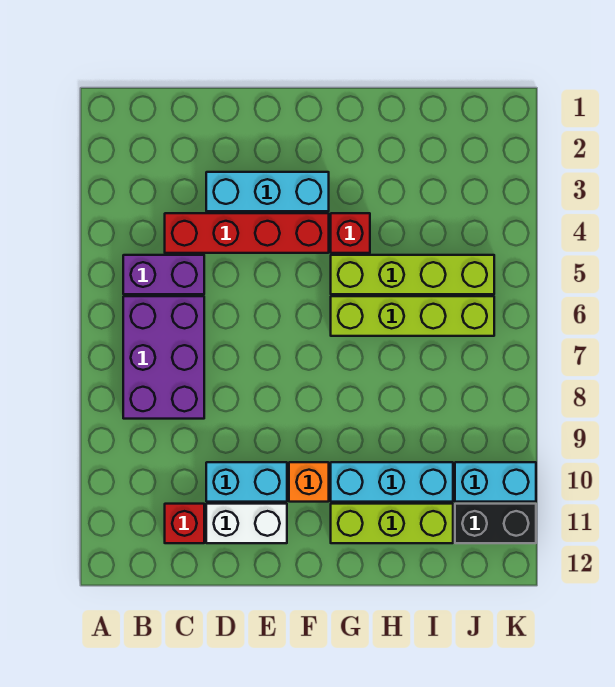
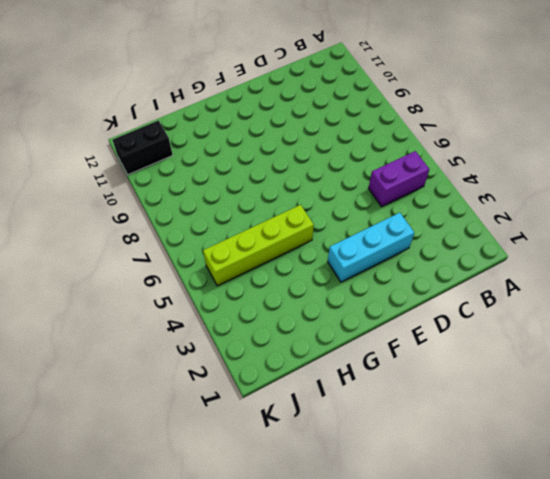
none -> purple brick B6:C8 level 1
none -> red brick C4:F4 level 1
none -> red brick C11 level 1

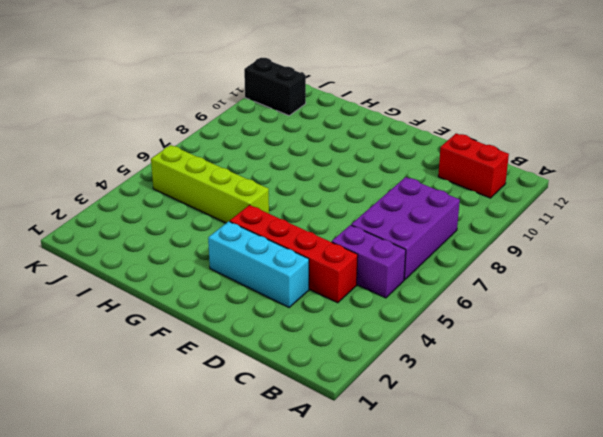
red brick B11:C11 level 1 -> red brick C11 level 1
none -> cyan brick D10:E10 level 1
none -> white brick D11:E11 level 1
none -> orange brick F10 level 1

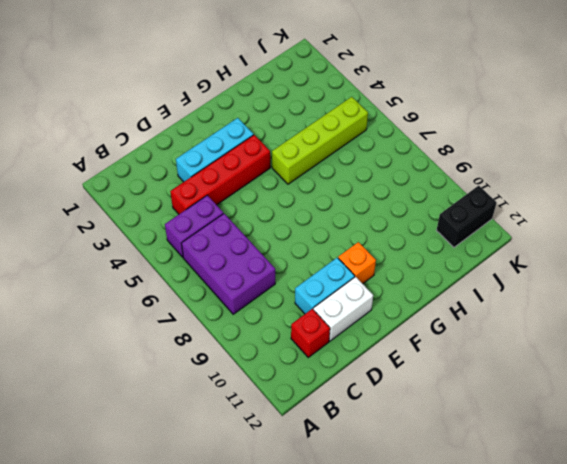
none -> red brick G4 level 1
none -> lime brick G6:J6 level 1
none -> cyan brick G10:I10 level 1

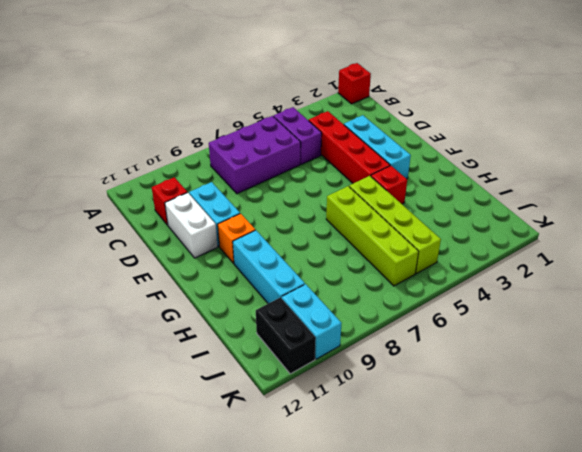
red brick A1 level 1 -> none
none -> lime brick G11:I11 level 1

